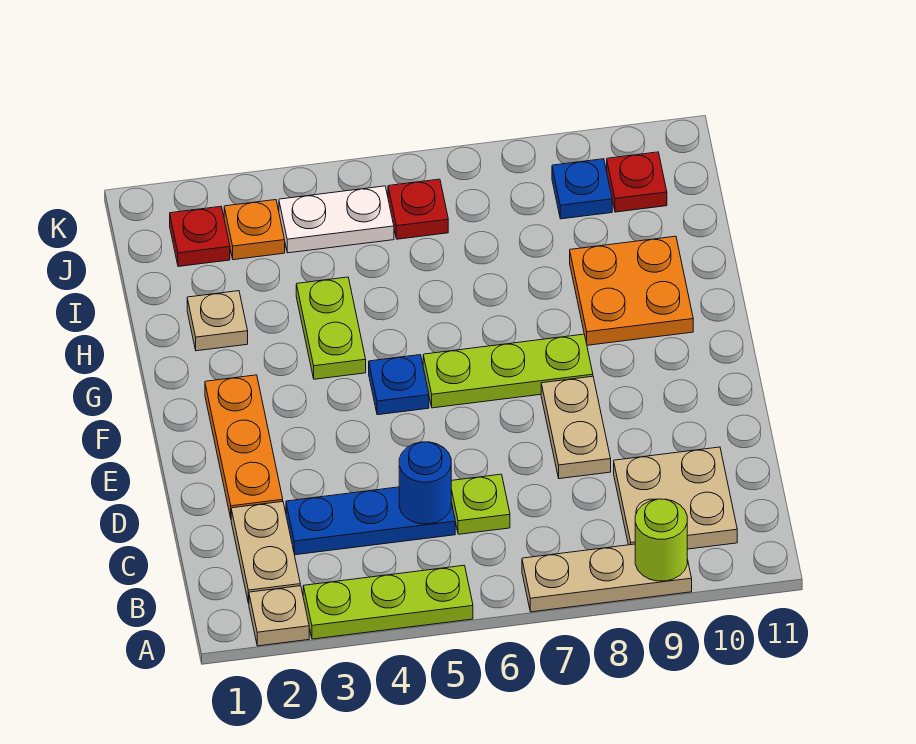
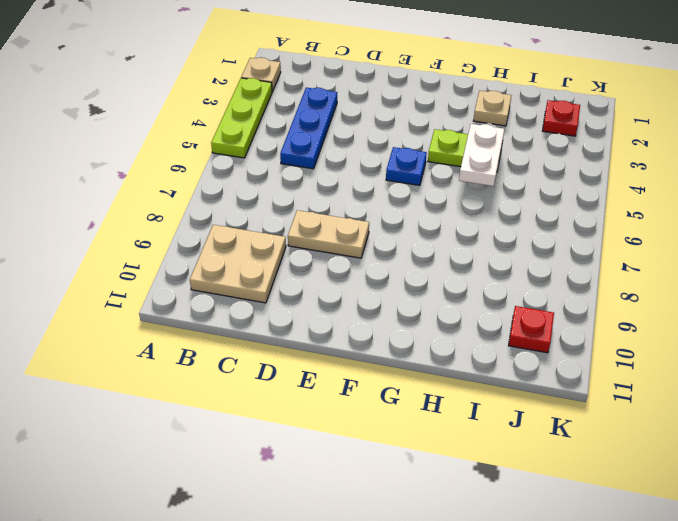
white plate H4:H5 level 2 -> white plate J4:J5 level 1
none -> tan plate A7:A9 level 1
none -> tan plate B2:C2 level 1
none -> lime plate C6 level 1

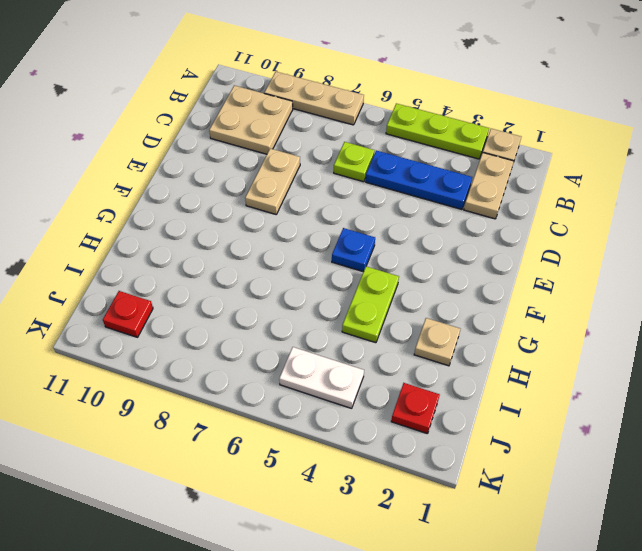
none -> orange plate D2:F2 level 1
none -> lime plate F6:F8 level 1
none -> orange plate G9:H10 level 1

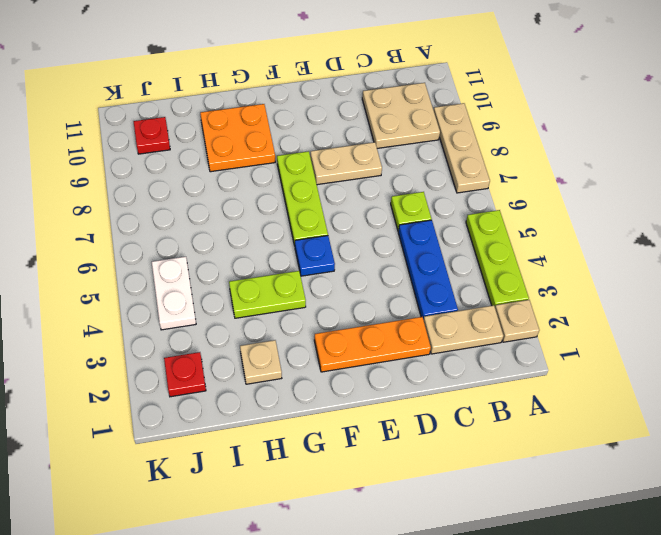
none -> orange plate J3 level 1
none -> red plate J6 level 1
none -> blue plate J9 level 1

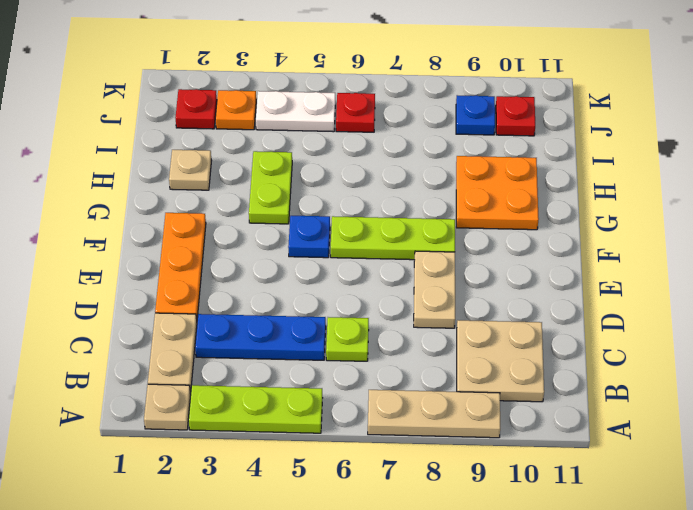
none -> lime round brick A9 level 2
none -> blue round brick C5 level 2

